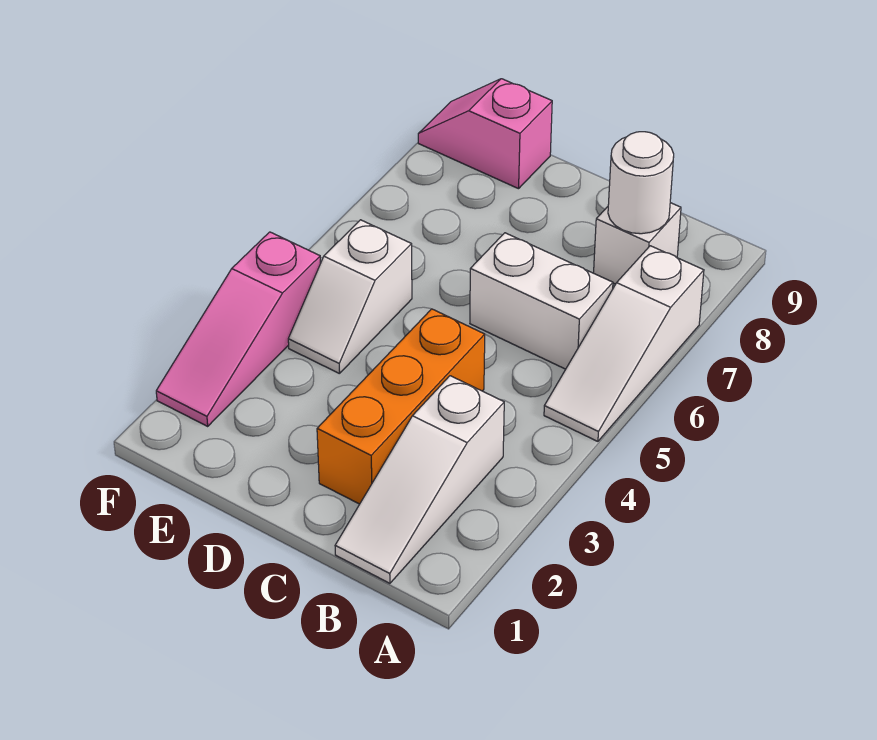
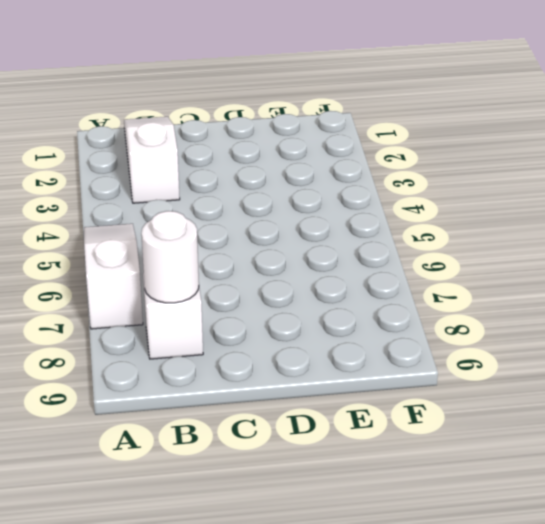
none -> white brick B6:C6 level 1
none -> orange brick C2:C4 level 1

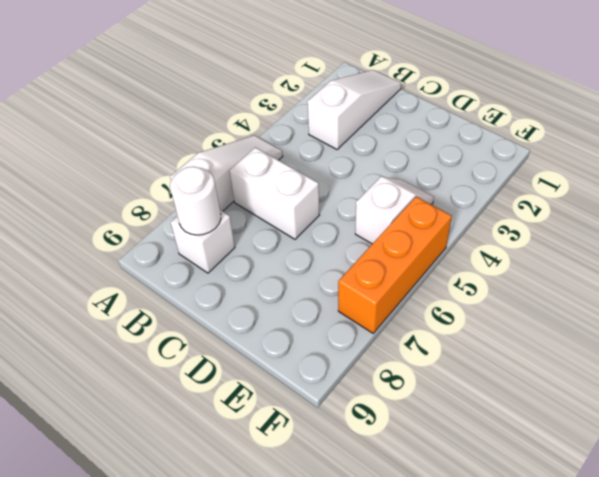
orange brick F5:F7 level 1 -> orange brick C2:C4 level 1
none -> pink slope E9:F9 level 1 top E
none -> pink slope F2:F4 level 1 top 4

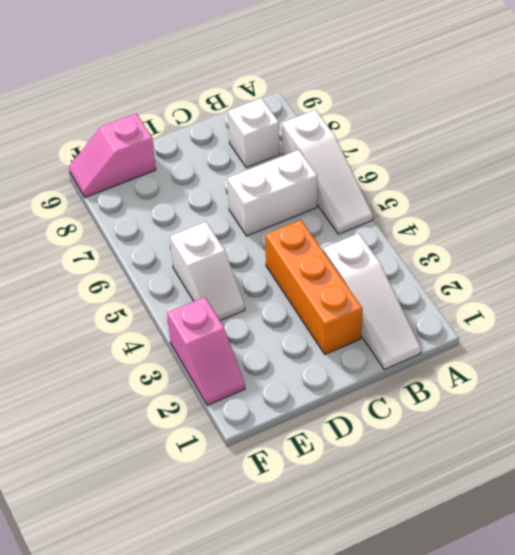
pink slope F2:F3 level 1 top 3 -> pink slope F2:F4 level 1 top 4
none -> white round brick B8 level 2

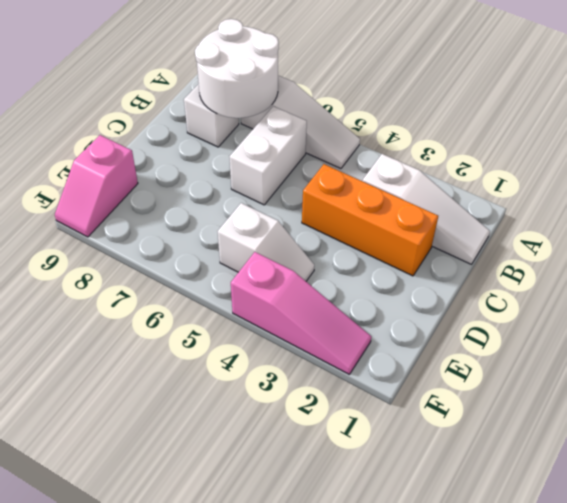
white round brick A7:B8 level 2 -> white round brick B8 level 2

